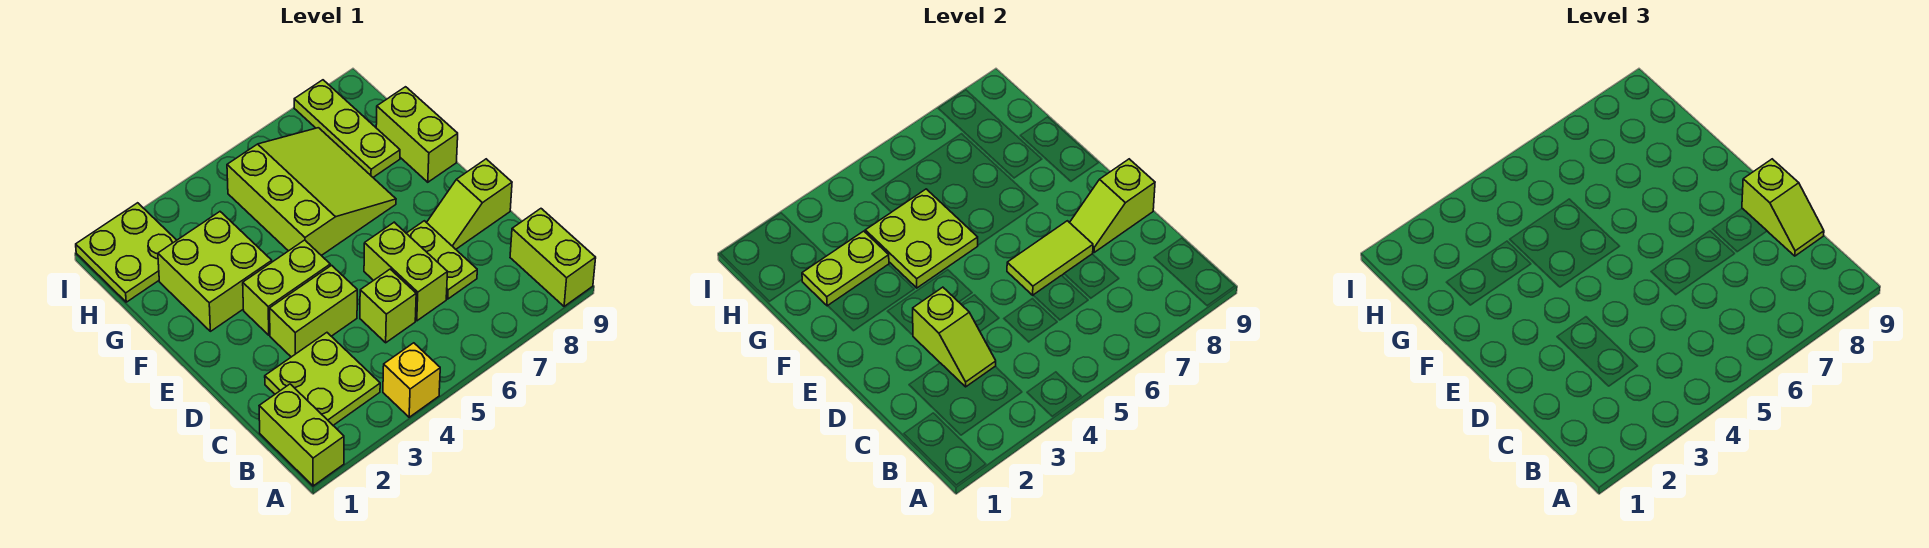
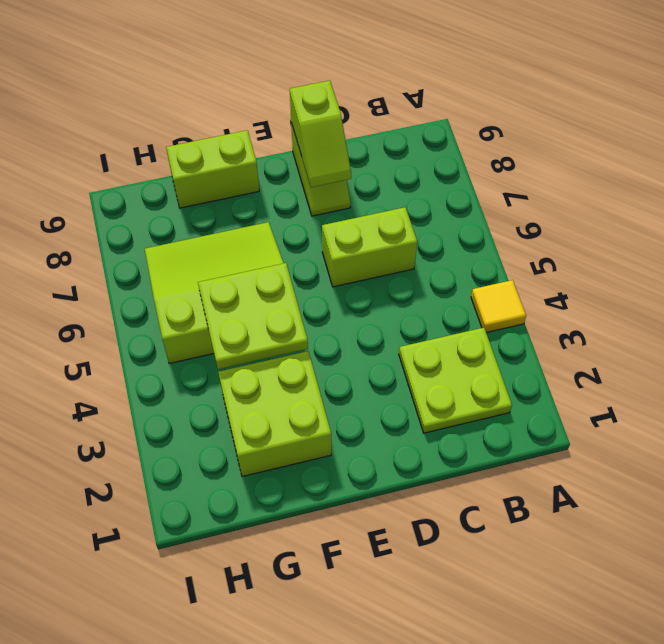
yellow tile A4 level 1 -> yellow brick A4 level 1
none -> lime brick A1:B1 level 1
none -> lime brick A9:B9 level 1
none -> lime brick C5 level 1

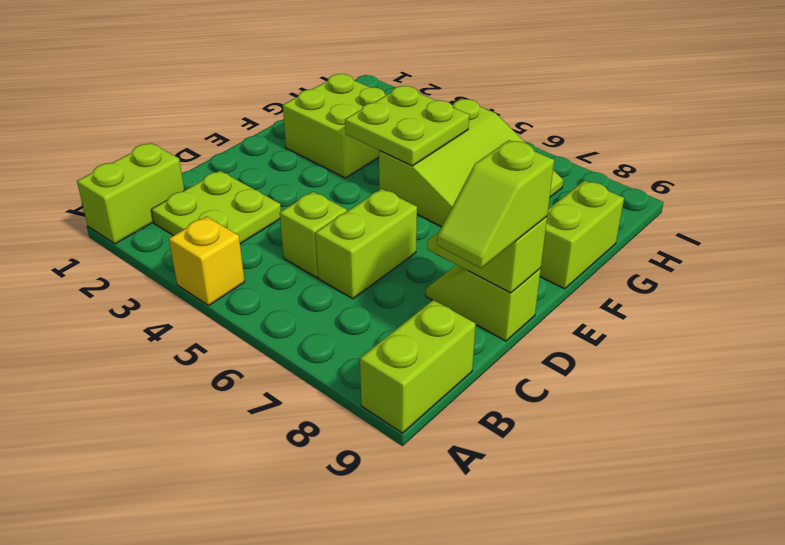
none -> lime plate C7:D7 level 1
none -> lime brick D3:D4 level 1
none -> lime brick E3:E4 level 1

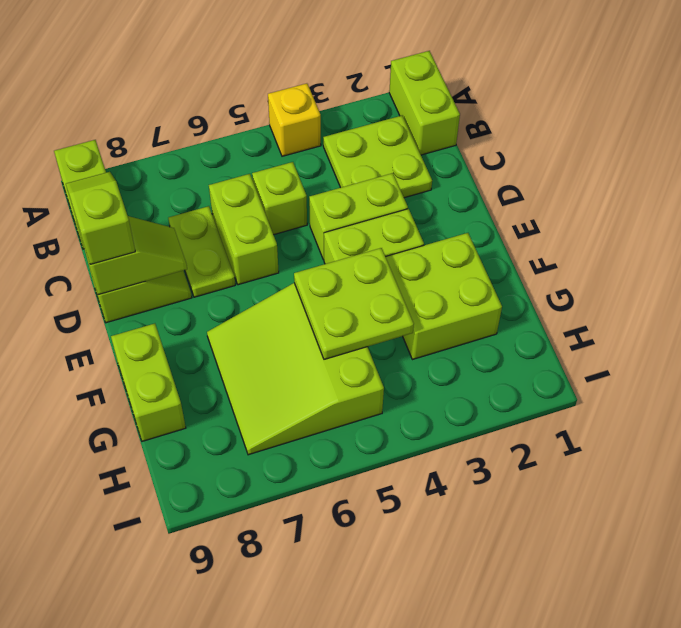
none -> lime plate G8:I8 level 1
none -> lime plate H1:I2 level 1
none -> lime slope C3:D3 level 2 top D

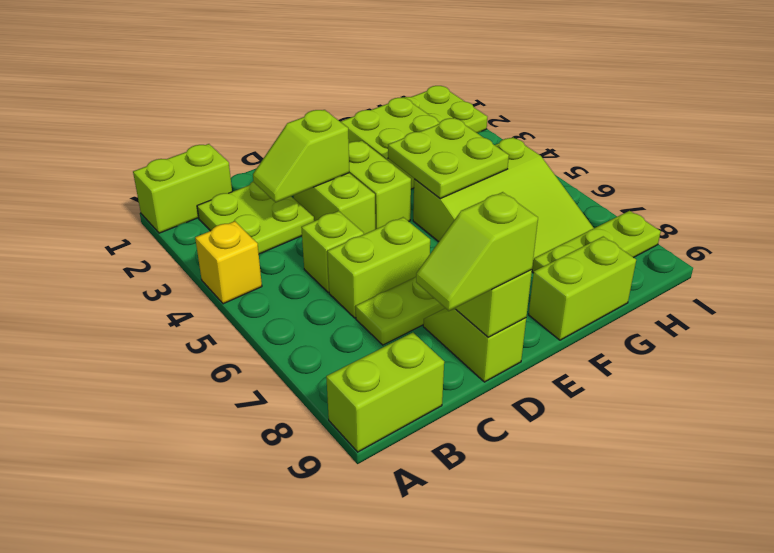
none -> lime tile D6:D7 level 2
none -> lime plate G2:G3 level 2

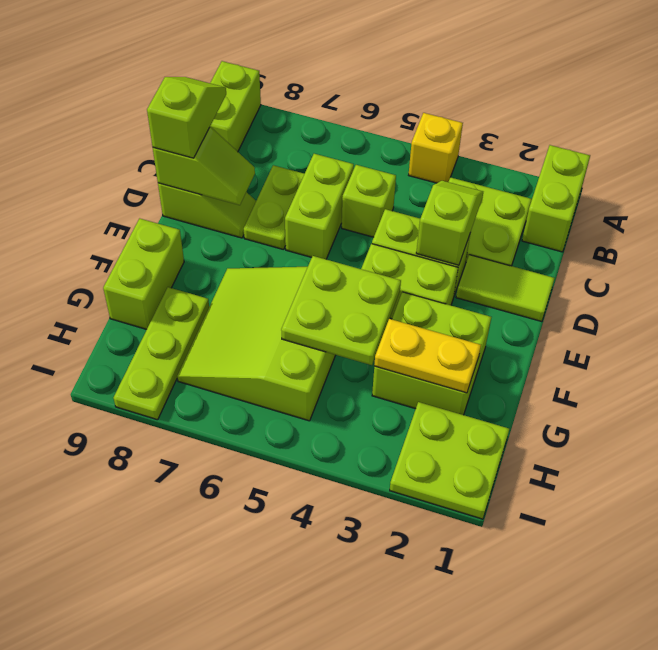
lime tile D1:D2 level 1 -> lime tile D6:D7 level 2
yellow plate G2:G3 level 2 -> lime plate G2:G3 level 2

